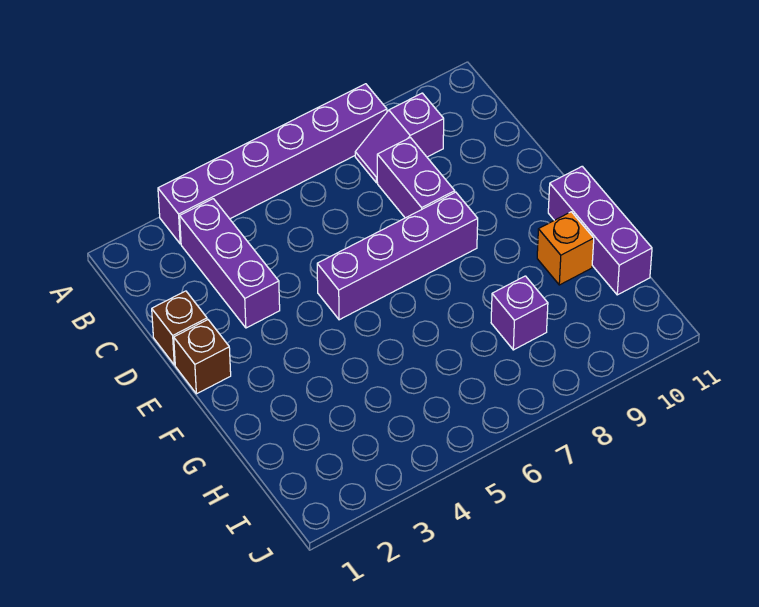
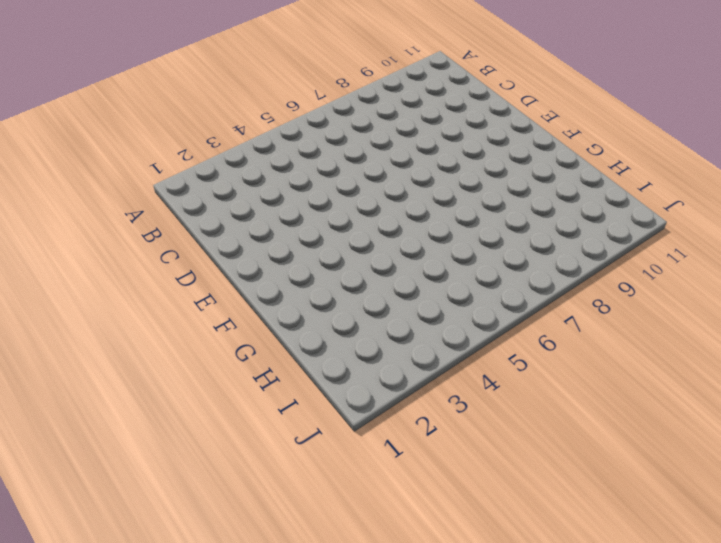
none -> purple brick A3:A8 level 1
none -> purple brick B3:D3 level 1

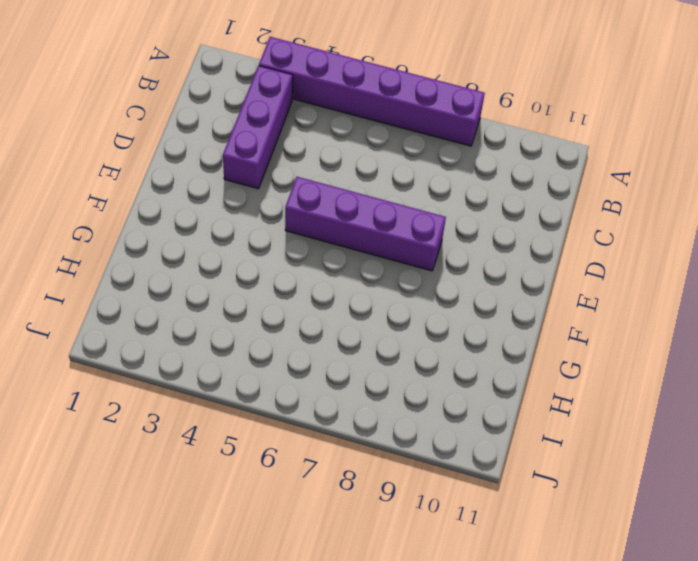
none -> purple slope B8:B9 level 1 top 9
none -> purple brick C8:D8 level 1

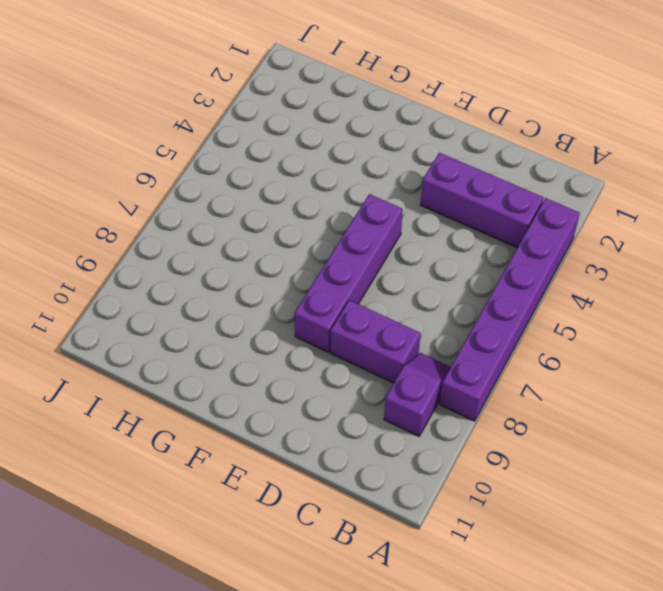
none -> brown brick D1 level 1
none -> brown brick E1 level 1

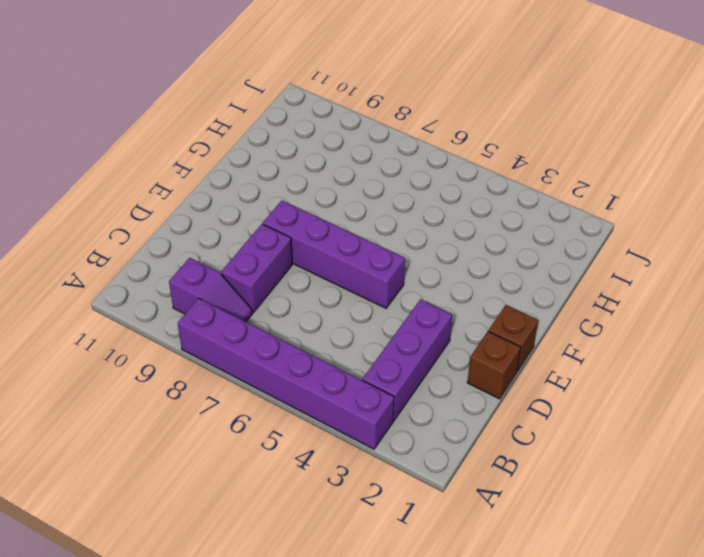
none -> purple brick F11:H11 level 1
none -> orange brick G10 level 1

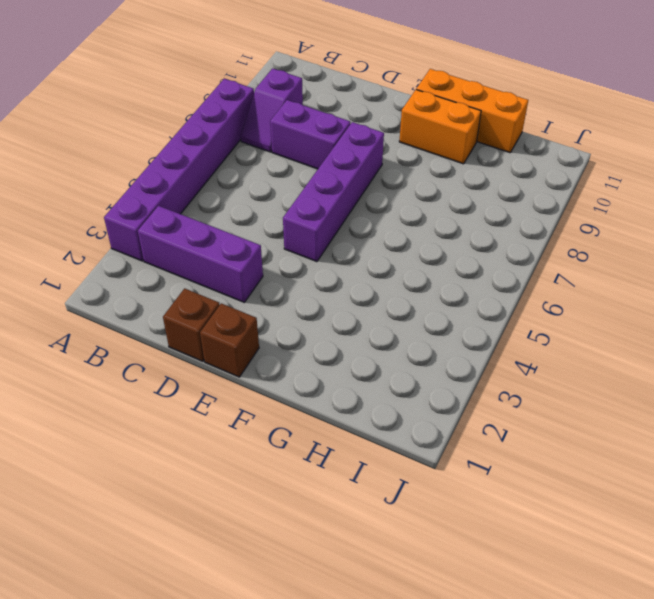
orange brick F10:G10 level 1 -> orange brick G10 level 1
orange brick F11:H11 level 1 -> purple brick F11:H11 level 1
none -> purple brick H8 level 1

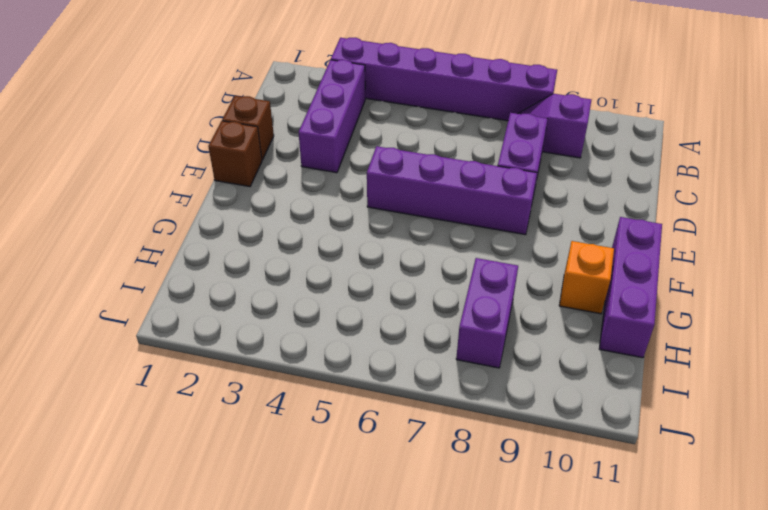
purple brick H8:I8 level 1 -> purple brick H8 level 1

